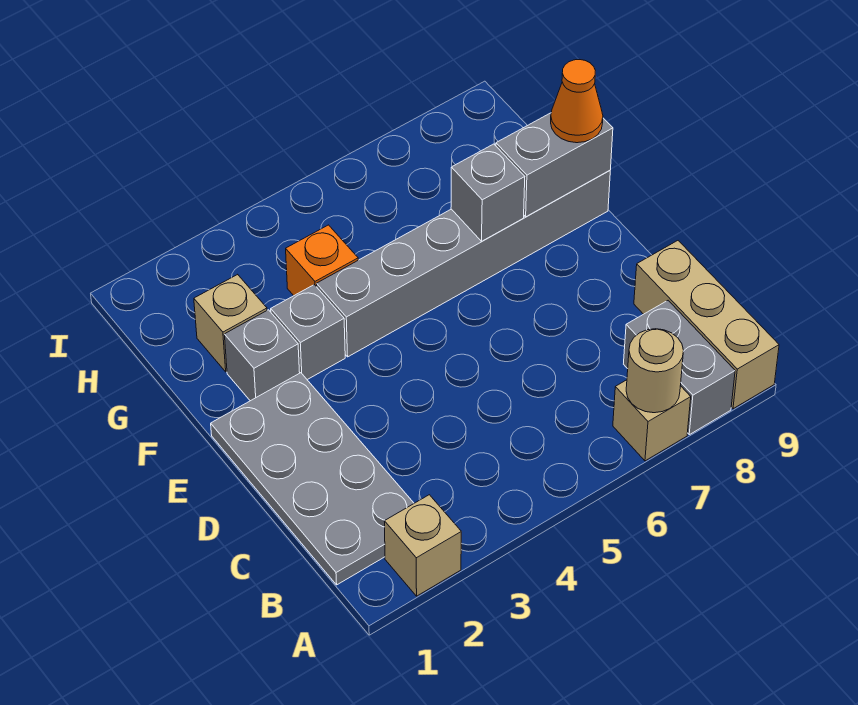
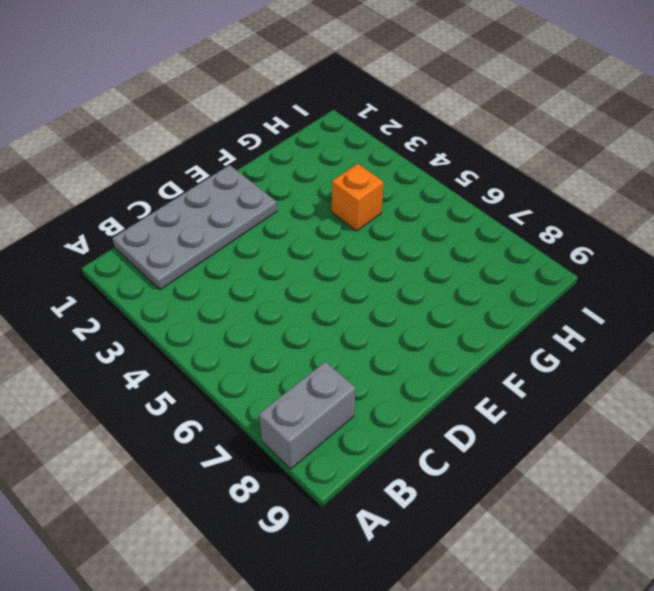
none -> tan brick A2 level 1
none -> tan brick A7 level 1
none -> tan brick A9:C9 level 1

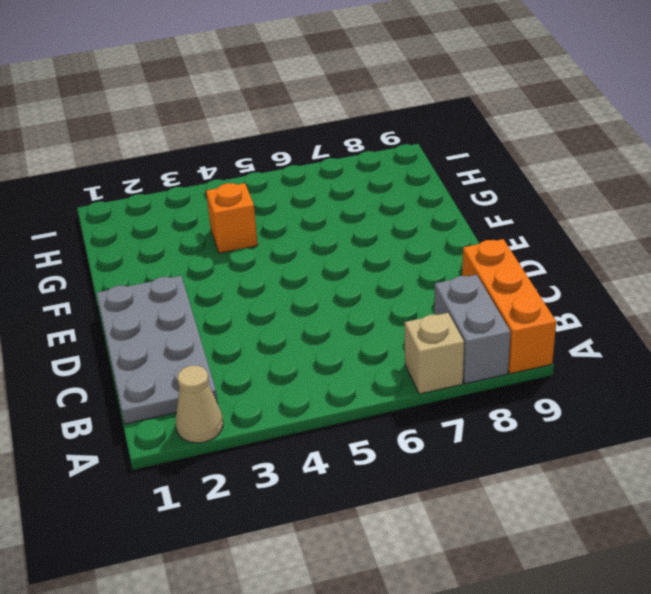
tan cone A2 level 1 -> tan brick A2 level 1
orange brick A9:C9 level 1 -> tan brick A9:C9 level 1
none -> grey brick F2 level 1
none -> grey brick F3 level 1
none -> grey brick F4:F9 level 1

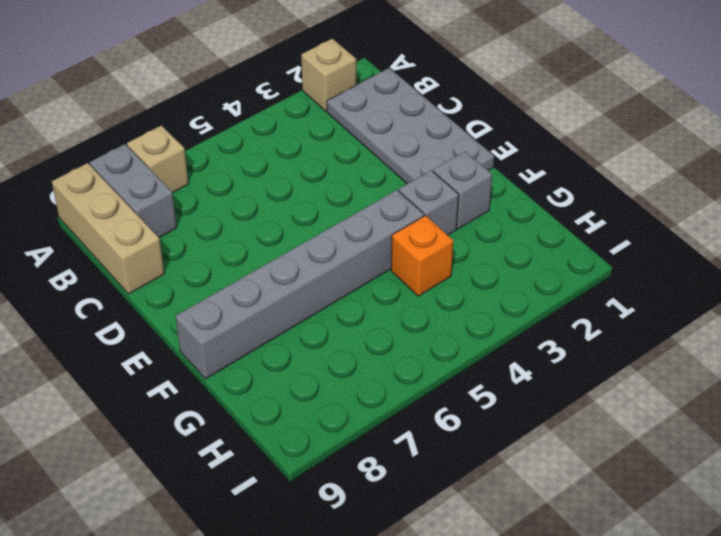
none -> tan brick G2 level 1
none -> tan round brick A7 level 2
none -> grey brick F7 level 2

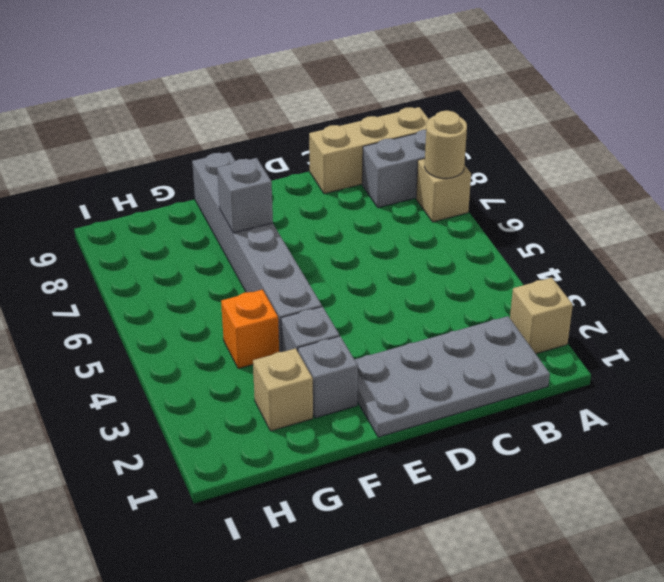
none -> grey brick F8:F9 level 2
none -> orange cone F9 level 3

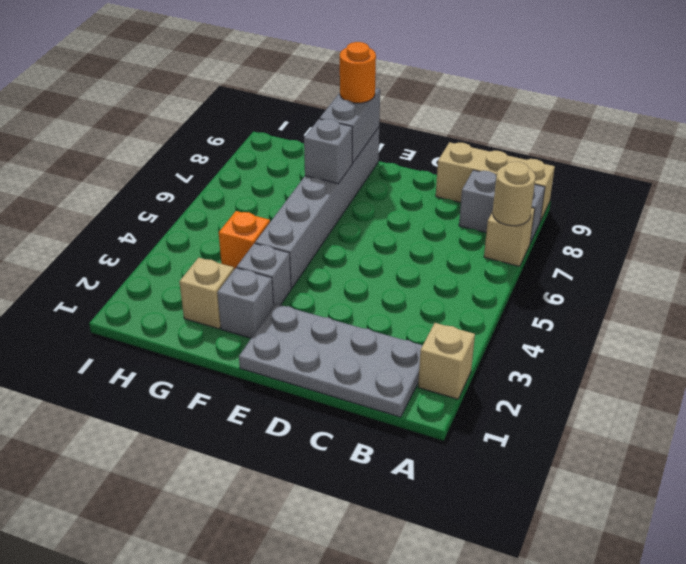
orange round brick F9 level 3 -> orange cone F9 level 3

